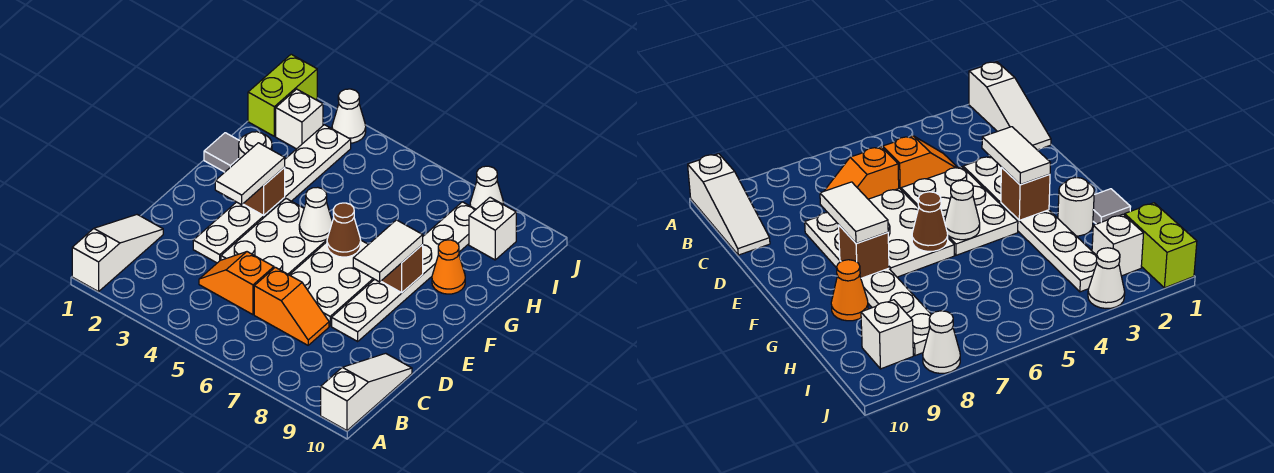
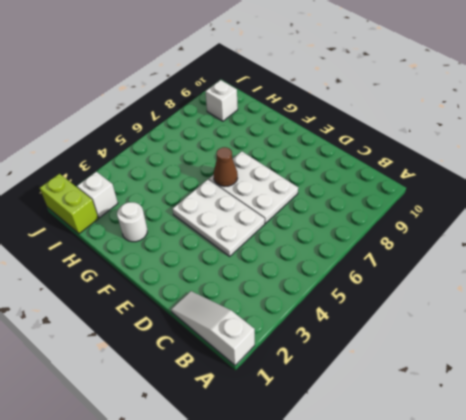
none -> white slope A10:C10 level 1 top A
none -> orange slope C4:C5 level 1 top 5
none -> orange slope C6:C7 level 1 top 6

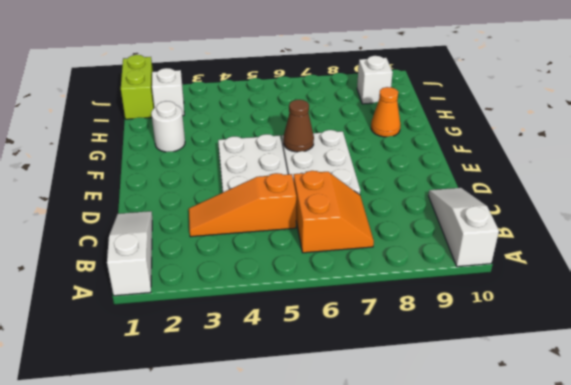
orange slope B6:C7 level 1 top 6 -> orange slope C6:C7 level 1 top 6
orange slope C3:C5 level 1 top 5 -> orange slope C4:C5 level 1 top 5
none -> white plate D3:I3 level 1
none -> white plate D8:I8 level 1
none -> grey tile G1 level 1

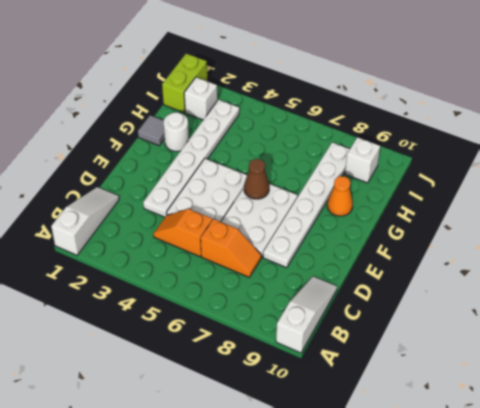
none -> white cone J3 level 1
none -> white cone J8 level 1
none -> brown brick F3 level 2

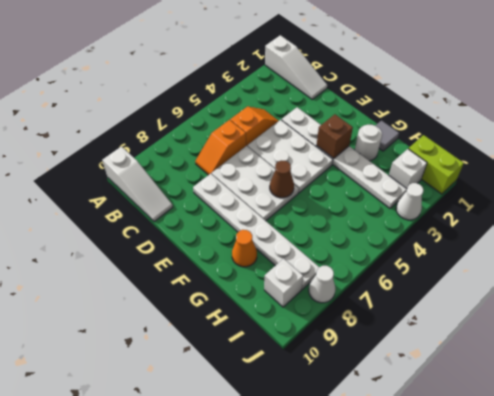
none -> white cone F5 level 2
none -> brown brick F8 level 2
none -> white tile E3:F3 level 3

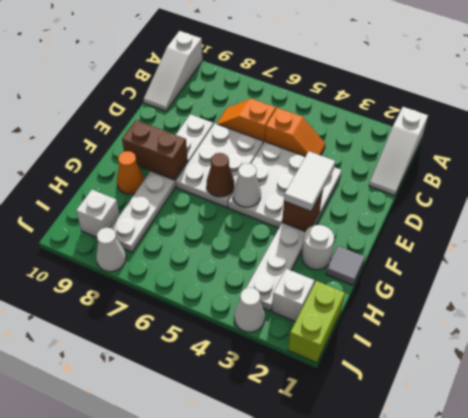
brown brick F8:F9 level 2 -> brown brick F8 level 2
none -> white tile E8:F8 level 3

